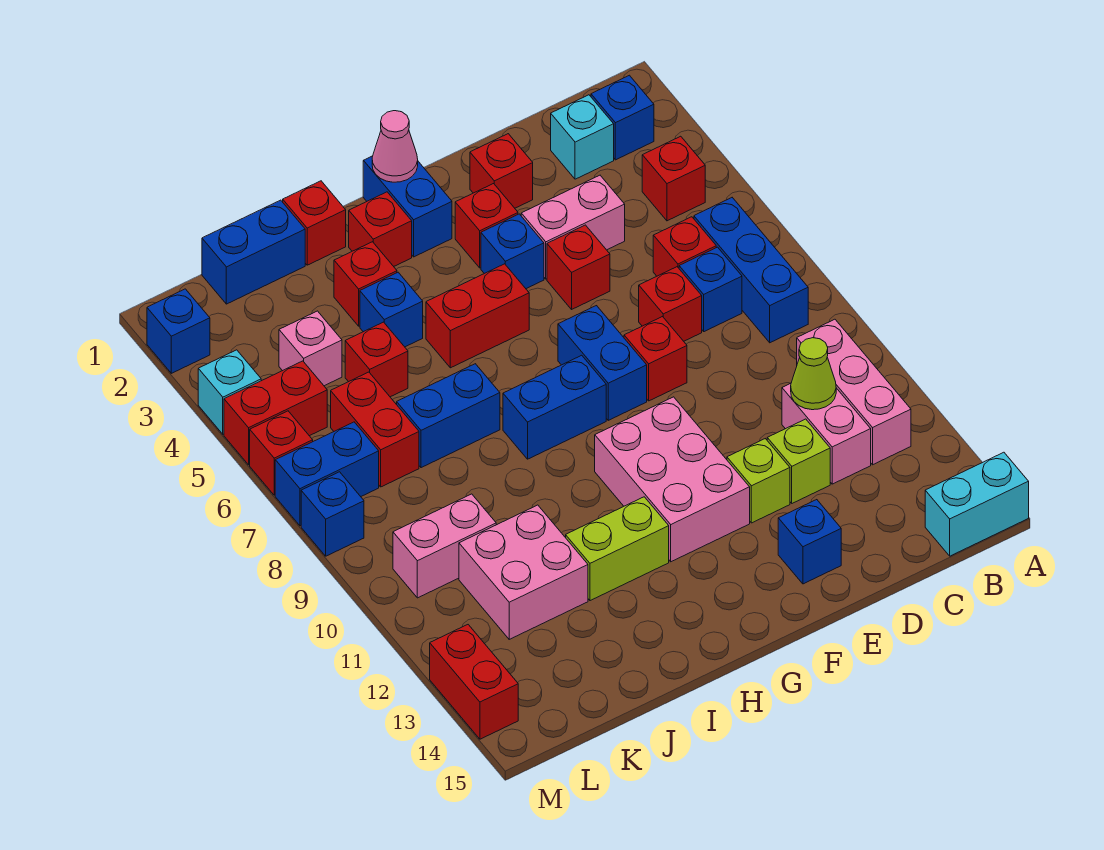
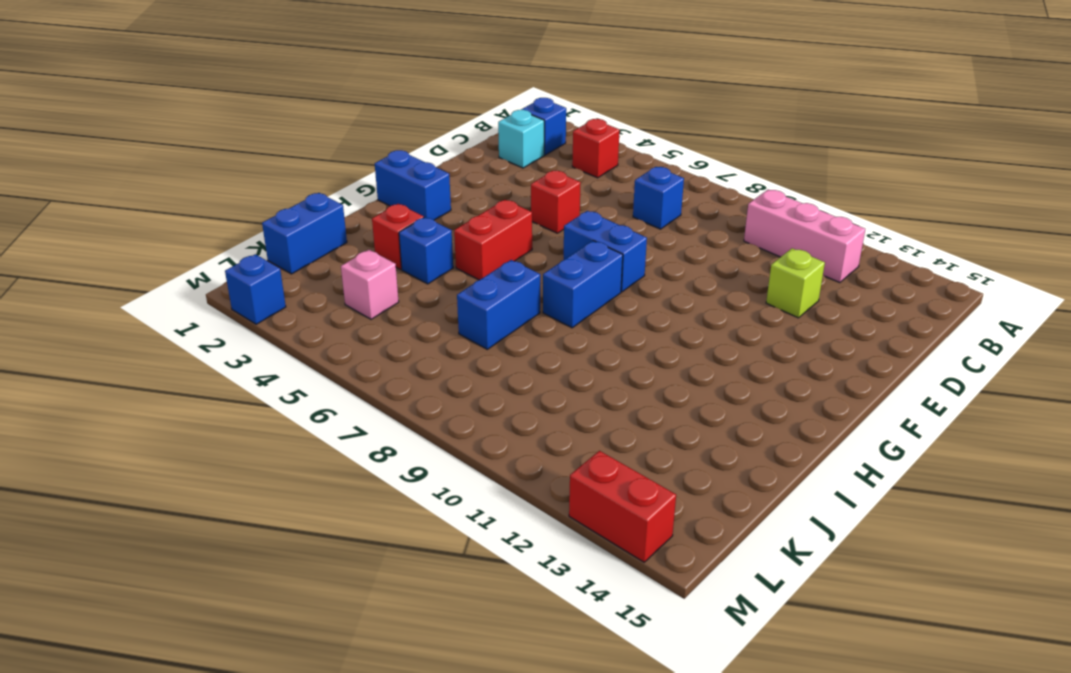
none -> cyan brick A15:B15 level 1
none -> blue brick B6:B8 level 1
none -> red brick C6 level 1
none -> pink brick C11:C12 level 1

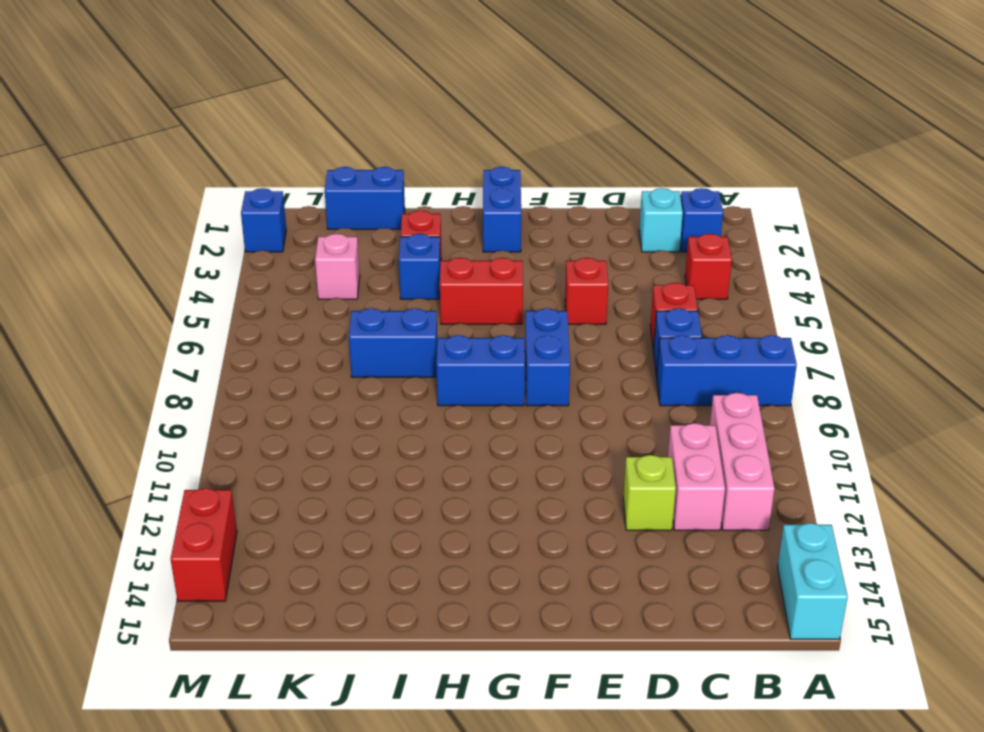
blue brick A8:C8 level 1 -> blue brick B6:B8 level 1
cyan brick A14:A15 level 1 -> cyan brick A15:B15 level 1
none -> pink brick D4:E4 level 1
none -> red brick D7 level 1
none -> red brick E2 level 1
none -> red brick E8 level 1

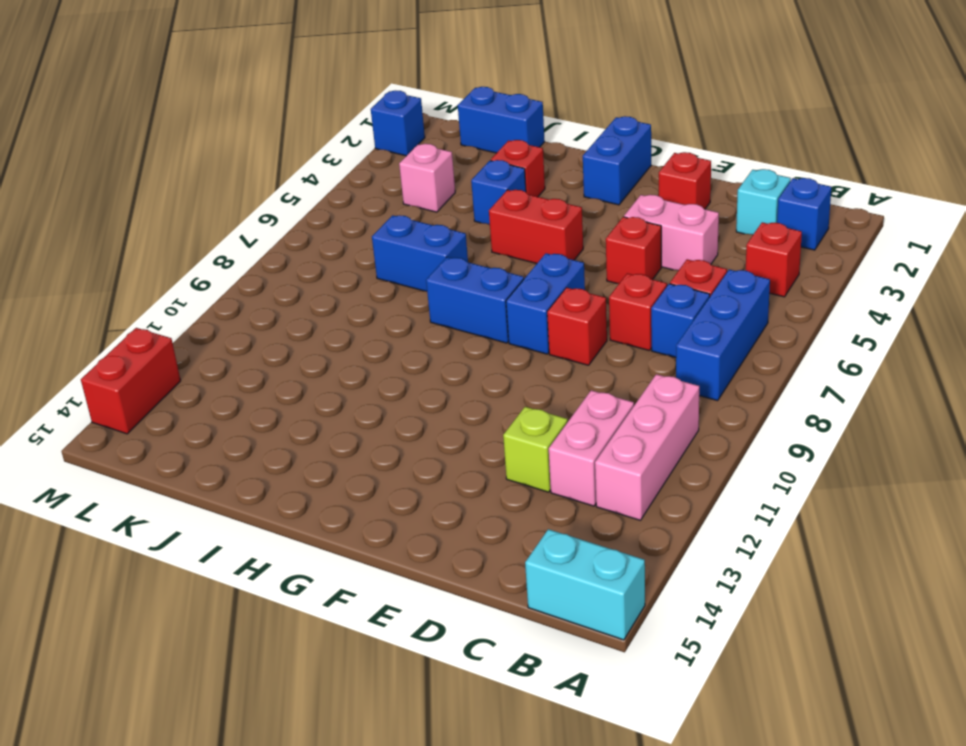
none -> lime brick E12 level 1
none -> blue brick E14 level 1
none -> red brick F3 level 1
none -> blue brick F4 level 1

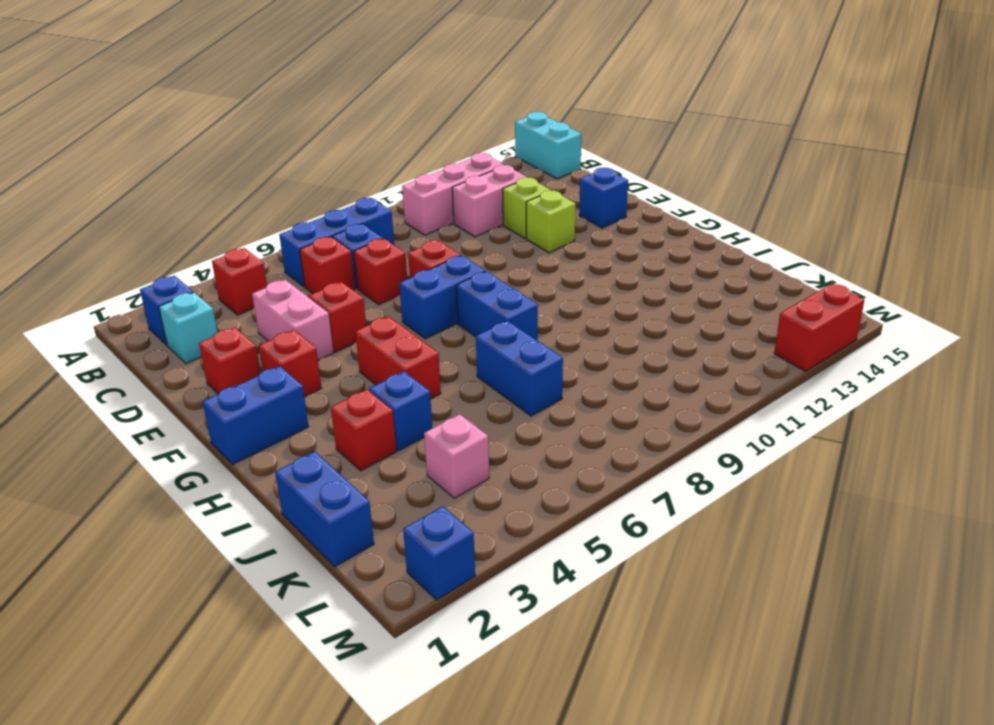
none -> blue brick F4 level 1
none -> pink brick F10:G12 level 1
none -> red brick H2 level 1
none -> lime brick H12:I12 level 1

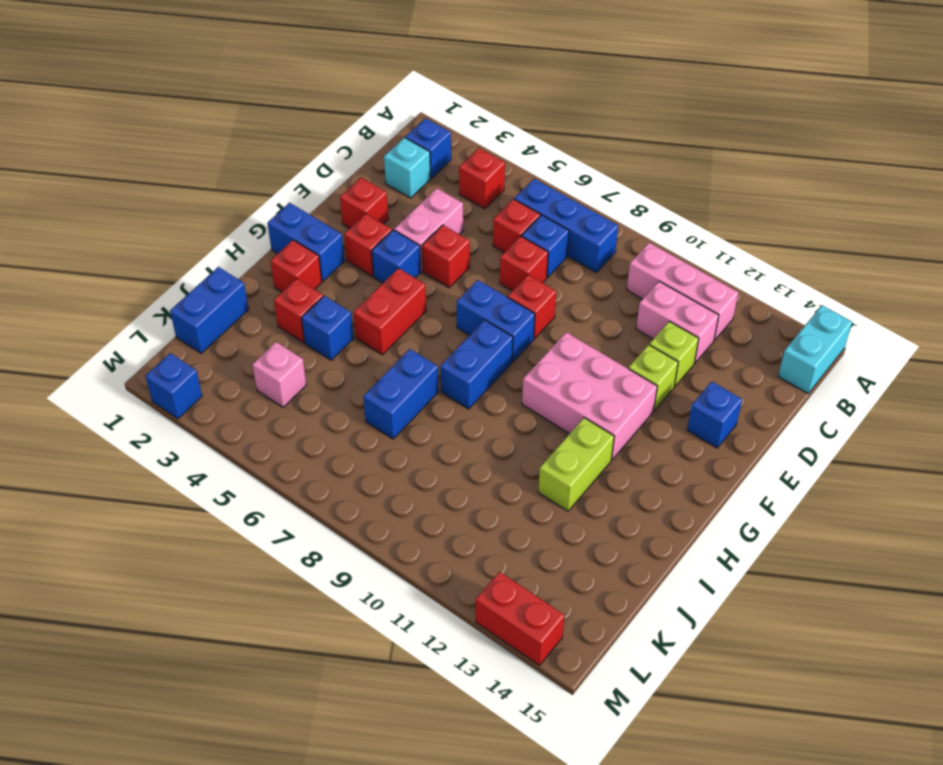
none -> red brick I1 level 1
none -> red brick J5 level 1
none -> pink brick J11:K12 level 1
none -> red brick K6:K7 level 1

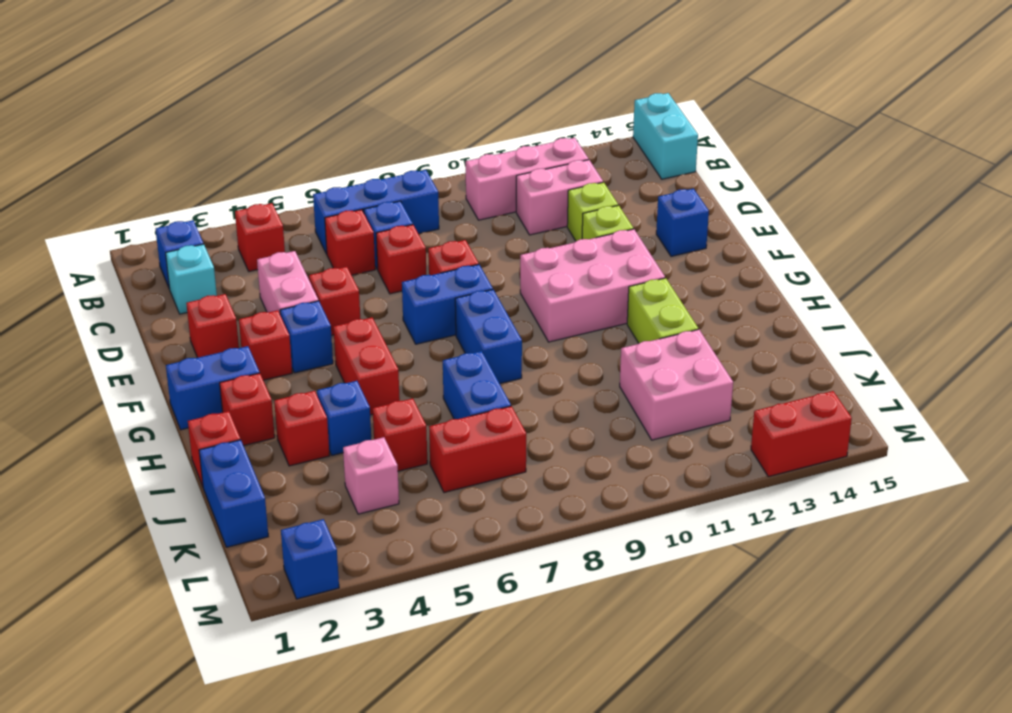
none -> pink brick K10:L10 level 1
none -> red brick L5:M5 level 1
none -> blue brick L7:M7 level 1
none -> cyan brick M4 level 1

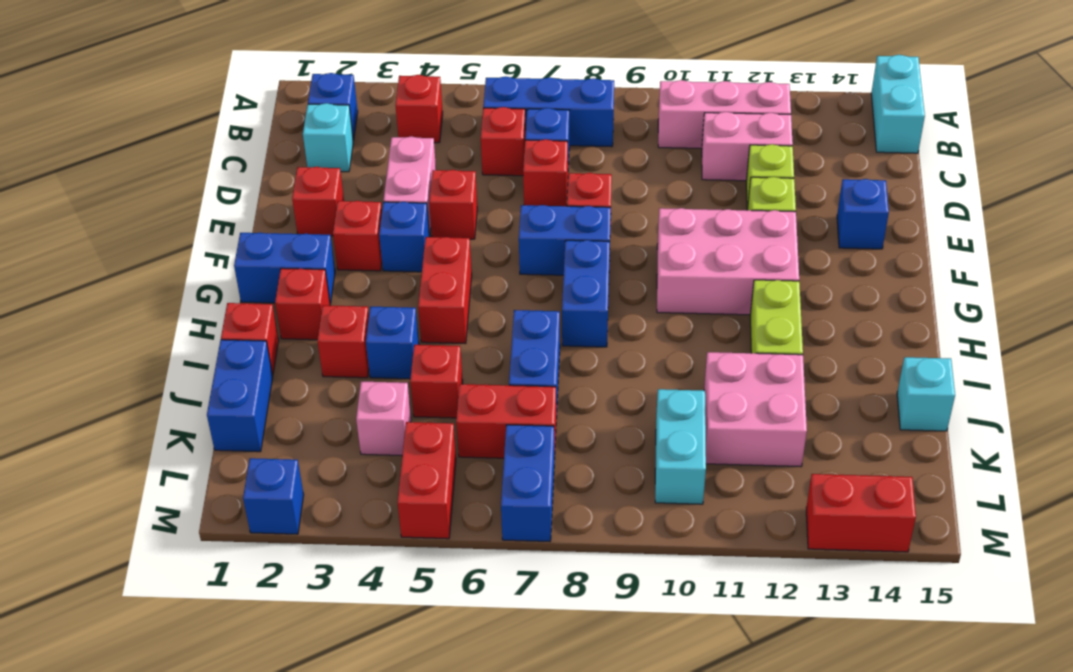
cyan brick J15 level 1 -> cyan brick M4 level 1
cyan brick K10:L10 level 1 -> pink brick K10:L10 level 1
none -> red brick M6 level 1
none -> blue brick M8 level 1
none -> lime cone C11 level 2
none -> pink cone G1 level 2

